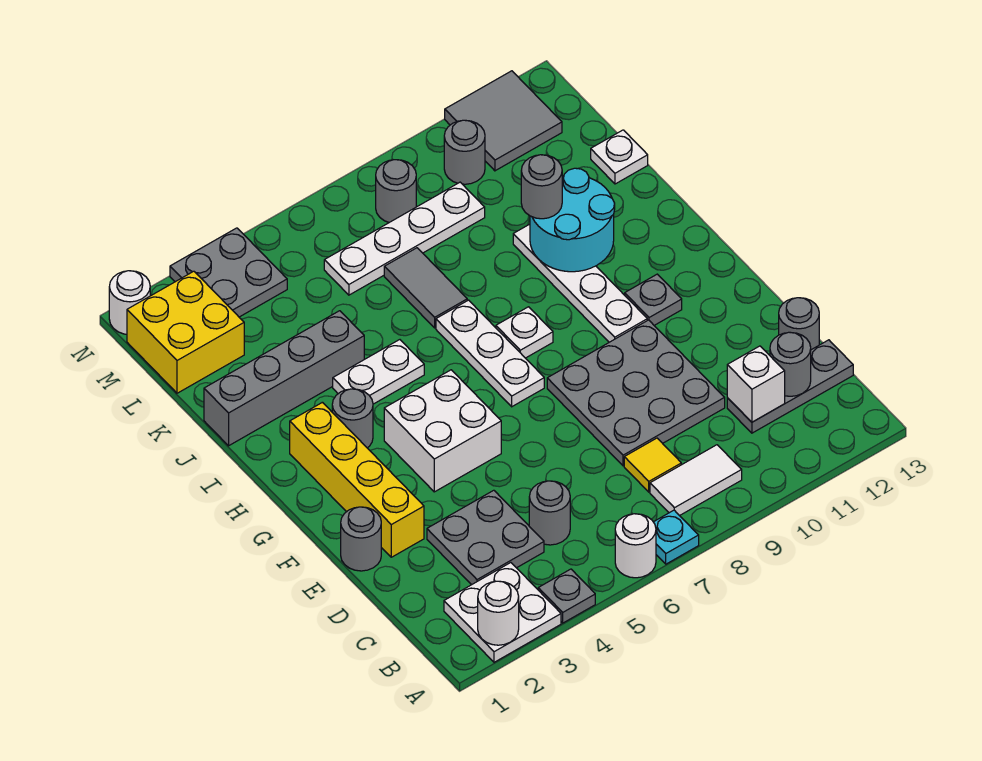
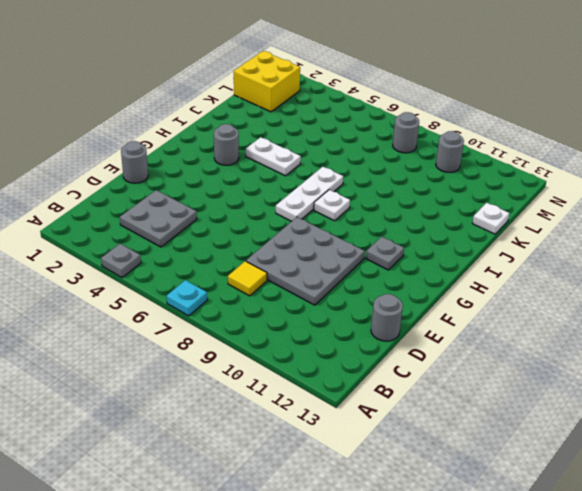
none -> white plate A2:B3 level 1
none -> white round brick A6 level 1
none -> white tile B8:B9 level 1
none -> grey round brick C5 level 1

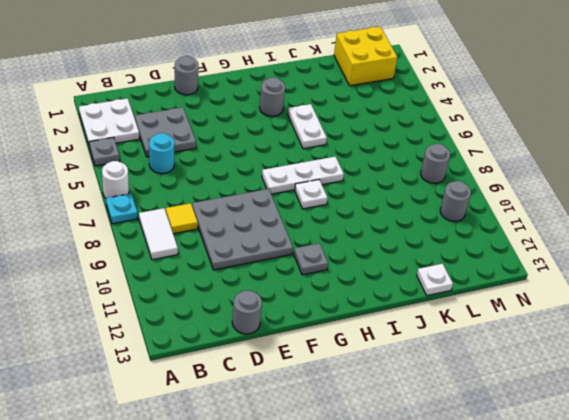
cyan round brick C5 level 1 -> grey round brick C5 level 1
none -> grey plate C11:C13 level 1
none -> yellow brick E2:H2 level 1
none -> white brick F4:G5 level 1
none -> white plate G10:J10 level 1

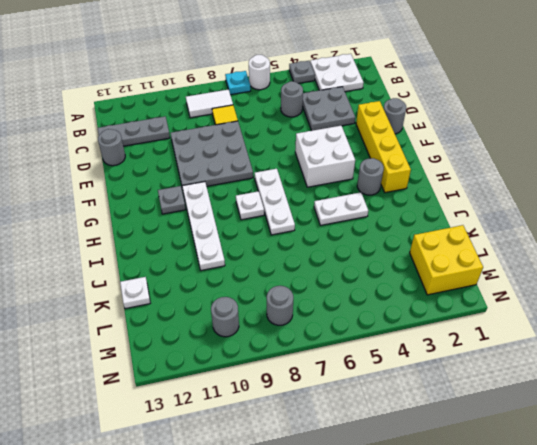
none -> grey brick J1:J4 level 1
none -> grey tile J7:K7 level 1
none -> white plate L6:L9 level 1
none -> grey plate M3:N4 level 1

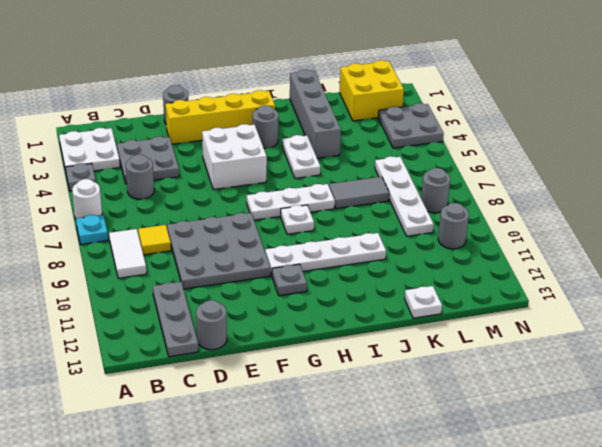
none -> grey tile M11:N12 level 1
none -> white round brick N1 level 1
none -> white round brick A2 level 2
none -> white brick C11 level 2

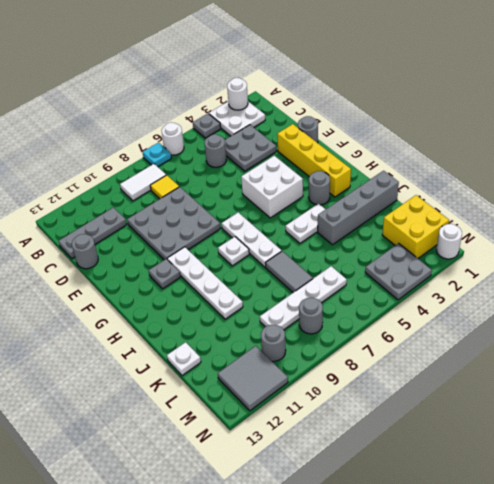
none -> white brick C11 level 2
none -> grey round brick C12 level 2
none -> cyan round brick I10:J11 level 2
none -> grey round brick J10 level 3

